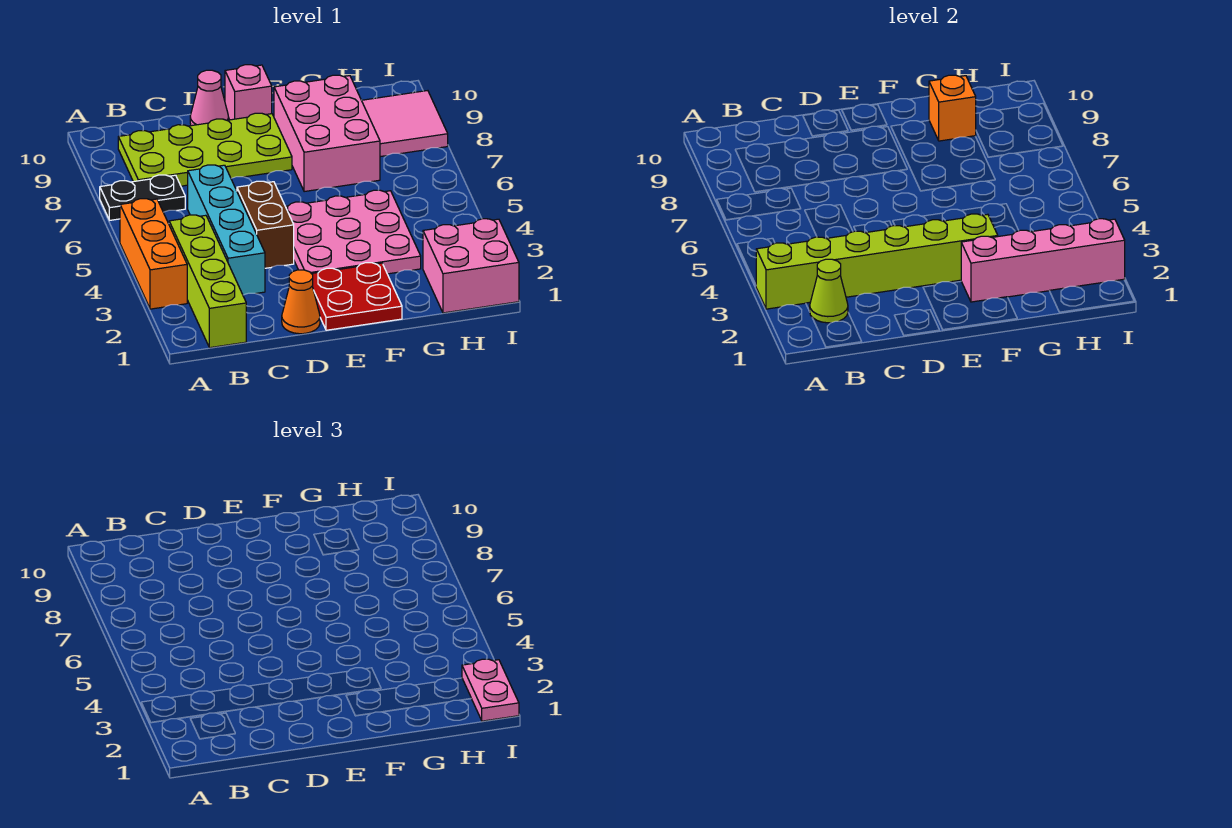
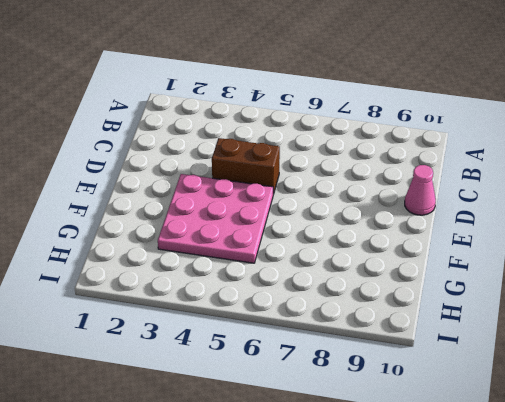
none -> orange brick A3:A5 level 1
none -> black plate A7:B7 level 1
none -> lime brick B1:B4 level 1

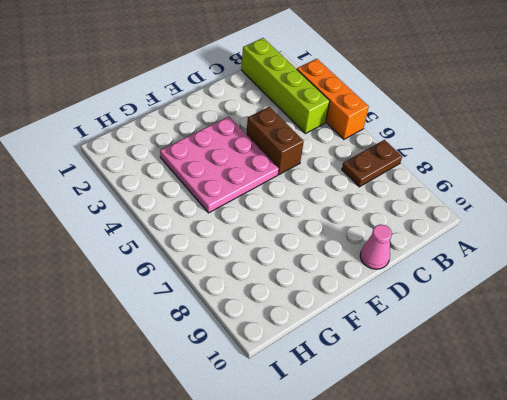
brown plate A7:B7 level 1 -> black plate A7:B7 level 1
none -> lime plate B8:E9 level 1
none -> cyan brick C3:C6 level 1
none -> orange cone D1 level 1

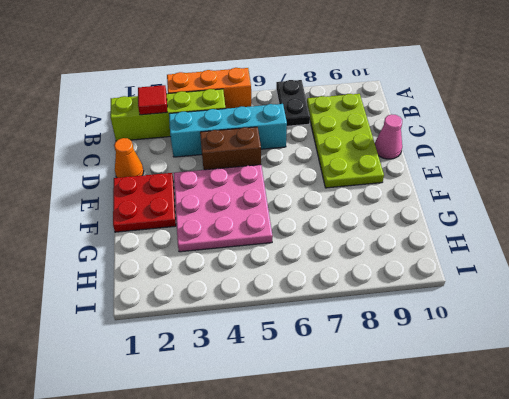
red tile B2 level 2 -> lime cone B2 level 2
none -> pink brick E10 level 1
none -> pink brick F7:G9 level 1
none -> pink brick H1:I2 level 1

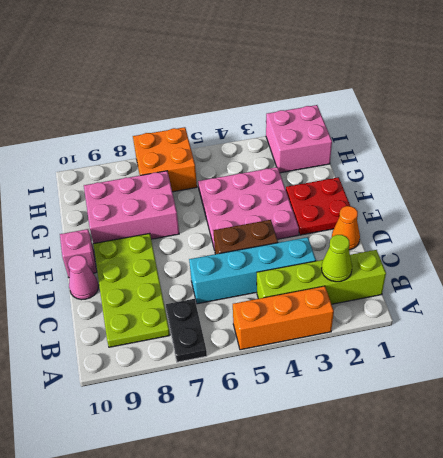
orange brick H6:I7 level 1 -> none
none -> pink tile H8:I9 level 1
none -> lime brick A3:F3 level 2
none -> pink brick F2:I2 level 2

